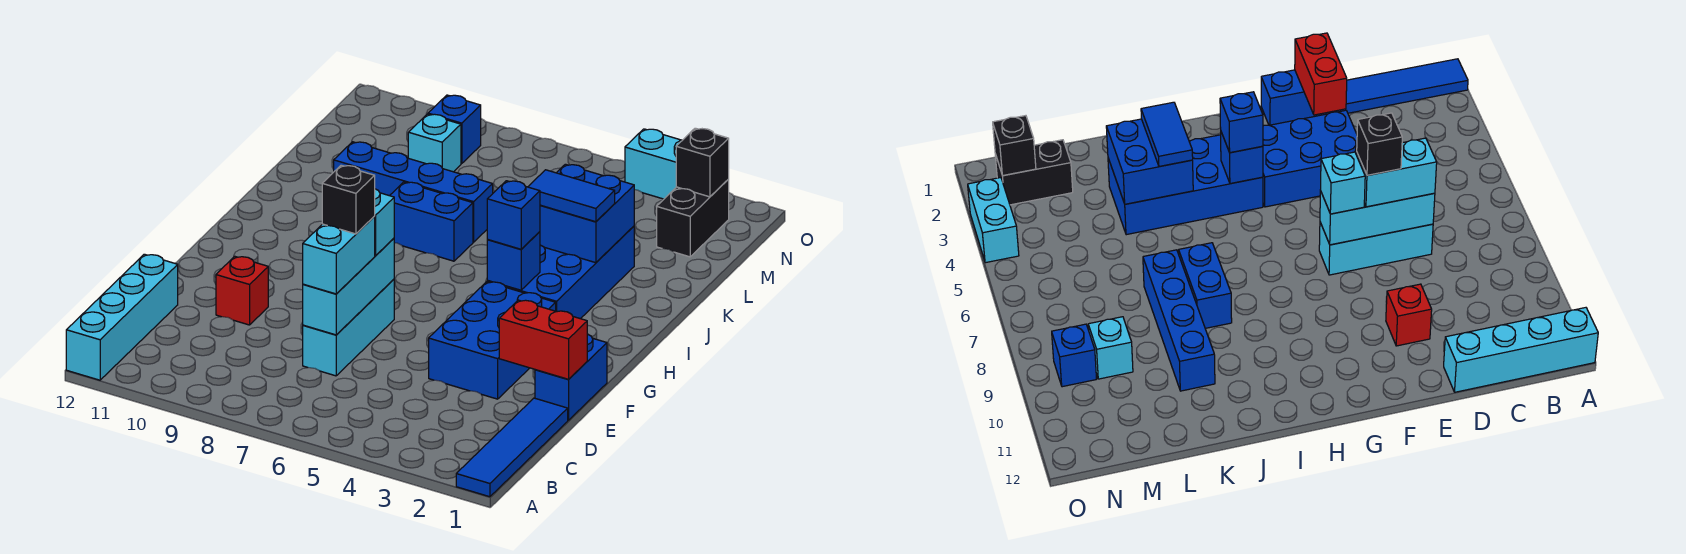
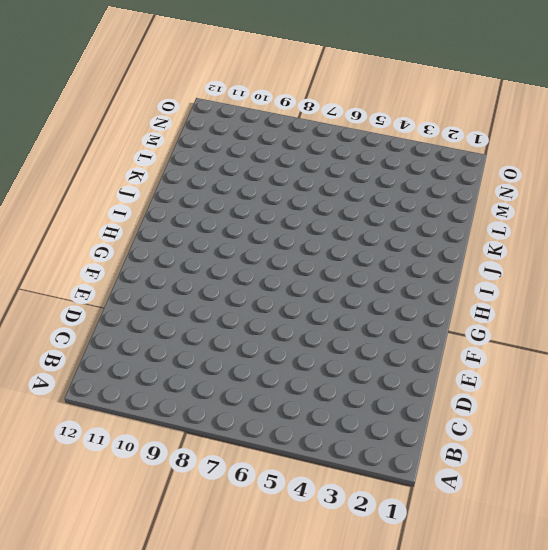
none -> blue tile A1:D1 level 1
none -> cyan brick A12:D12 level 1
none -> cyan brick D7:F7 level 1

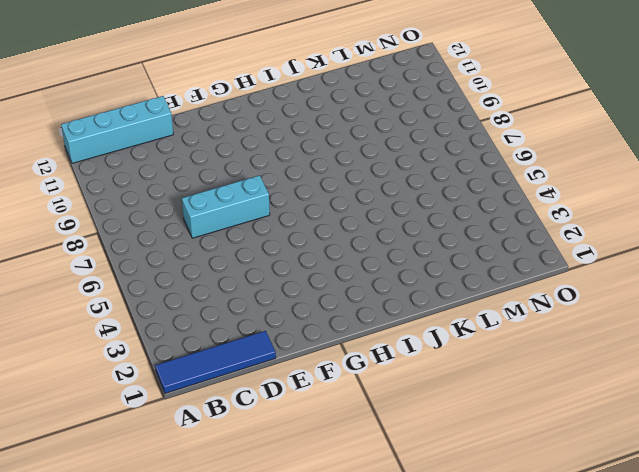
none -> blue brick E1:F1 level 1
none -> blue brick E3:G4 level 1
none -> red brick E10 level 1

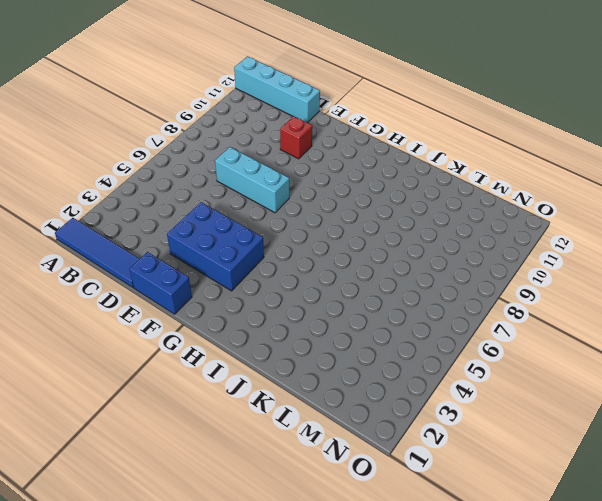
none -> blue brick H3:K4 level 1
none -> blue brick J7:J8 level 1
none -> blue brick K7:K10 level 1

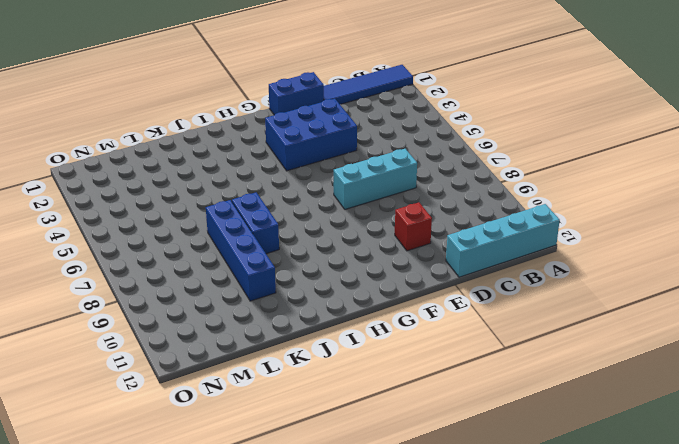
none -> blue brick H3:K4 level 1
none -> black brick M2:N2 level 1
none -> cyan brick M9 level 1

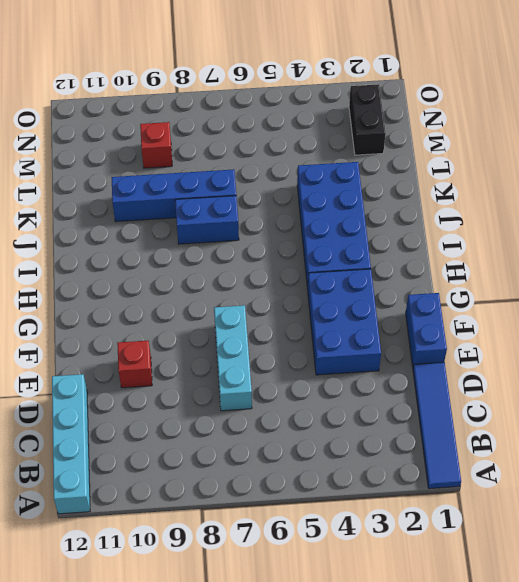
red brick M9 level 1 -> cyan brick M9 level 1
none -> blue brick N9 level 1
none -> cyan brick O3:O4 level 1
none -> cyan brick D7:F7 level 2

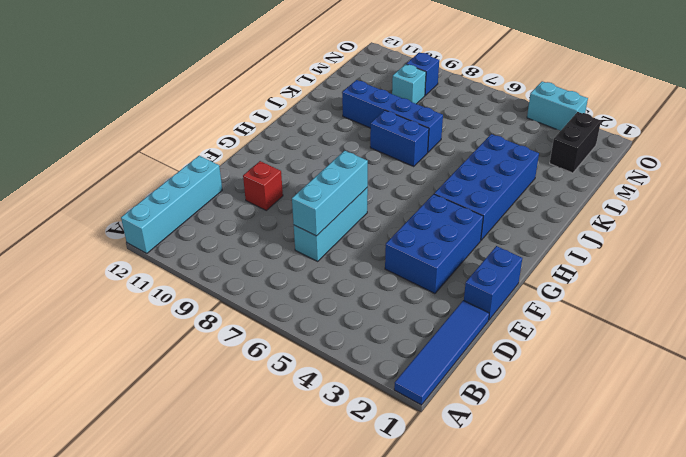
none -> red brick E1:E2 level 2
none -> blue brick H4 level 2
none -> blue brick J3:K4 level 2

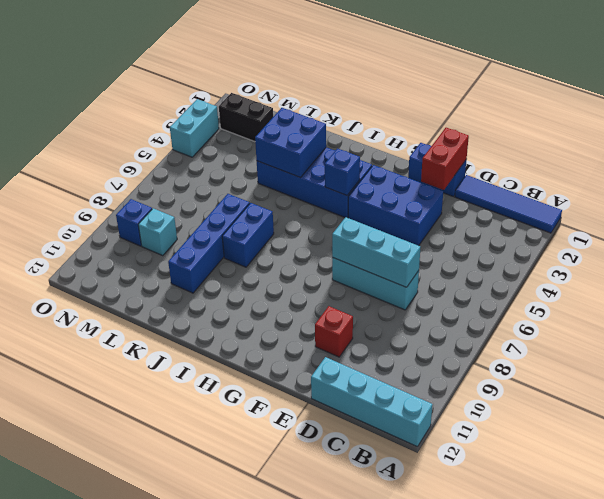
none -> black brick N2 level 2
none -> cyan brick D7:E7 level 3
none -> cyan brick F7 level 3

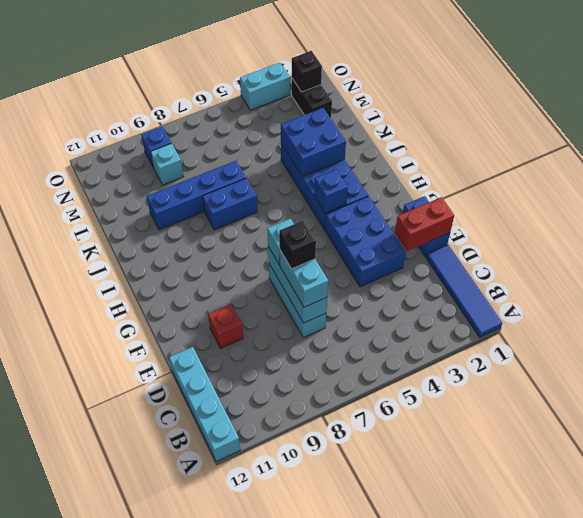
none -> blue brick H4 level 3
none -> blue tile J3:J4 level 3

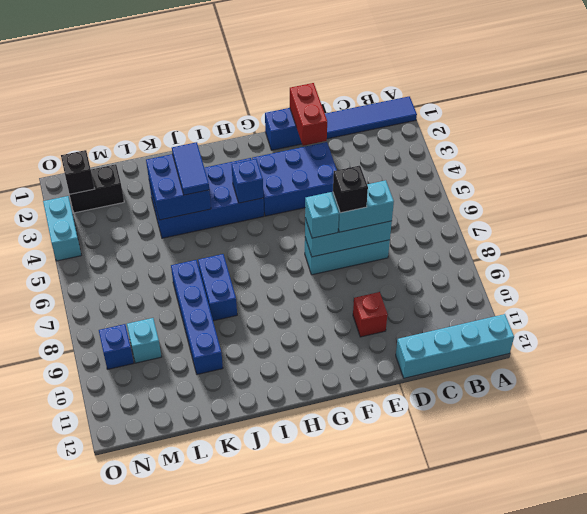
none -> blue brick H4 level 3

